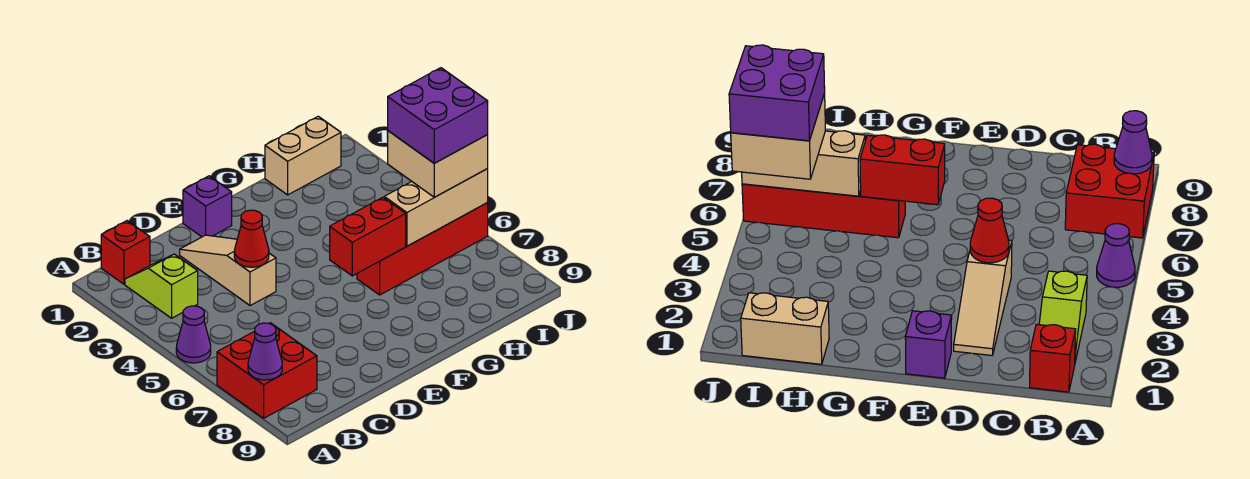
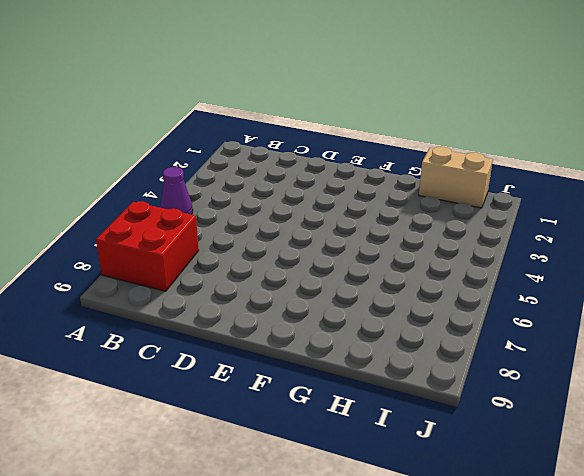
none -> red brick B1 level 1
none -> lime slope B2:B3 level 1 top 3
none -> tan slope D2:D4 level 1 top 4

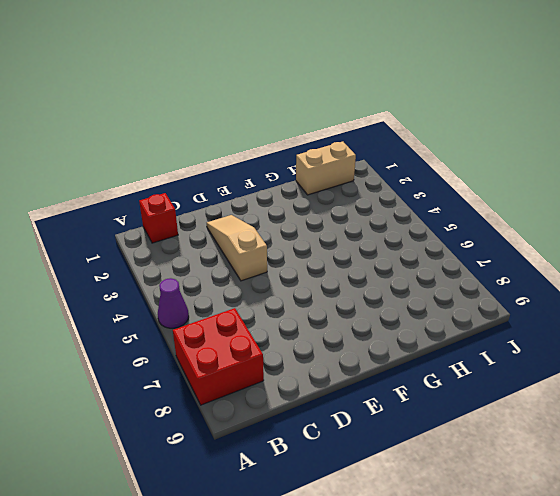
none -> lime slope B2:B3 level 1 top 3
none -> purple brick E1 level 1
none -> red brick G6:J6 level 1

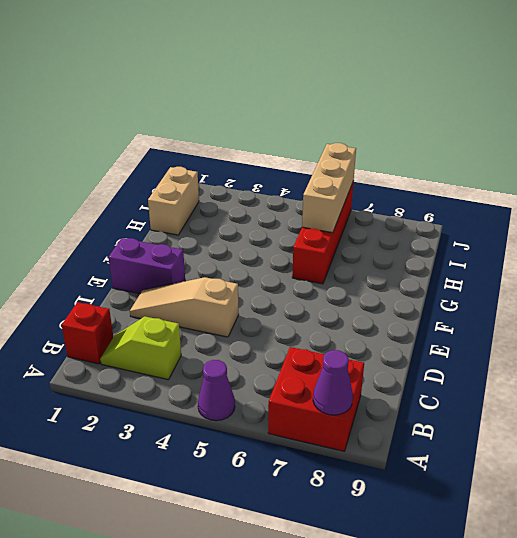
purple brick E1:E2 level 1 -> purple brick E1 level 1
none -> red cone D4 level 2
none -> red brick F6:G6 level 2
none -> tan brick I5:J6 level 3

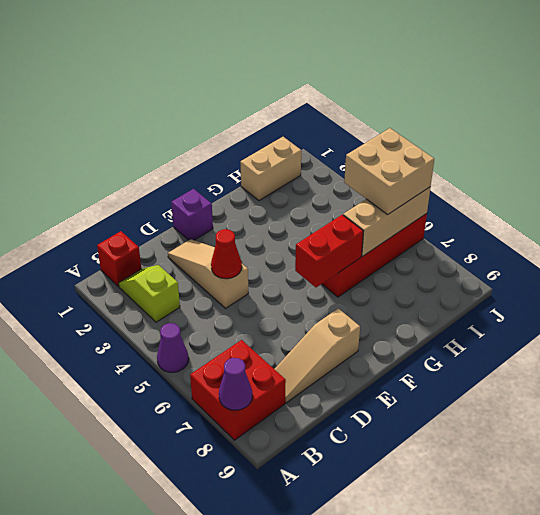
tan slope C8:E8 level 1 top E -> none
none -> purple brick I5:J6 level 4

